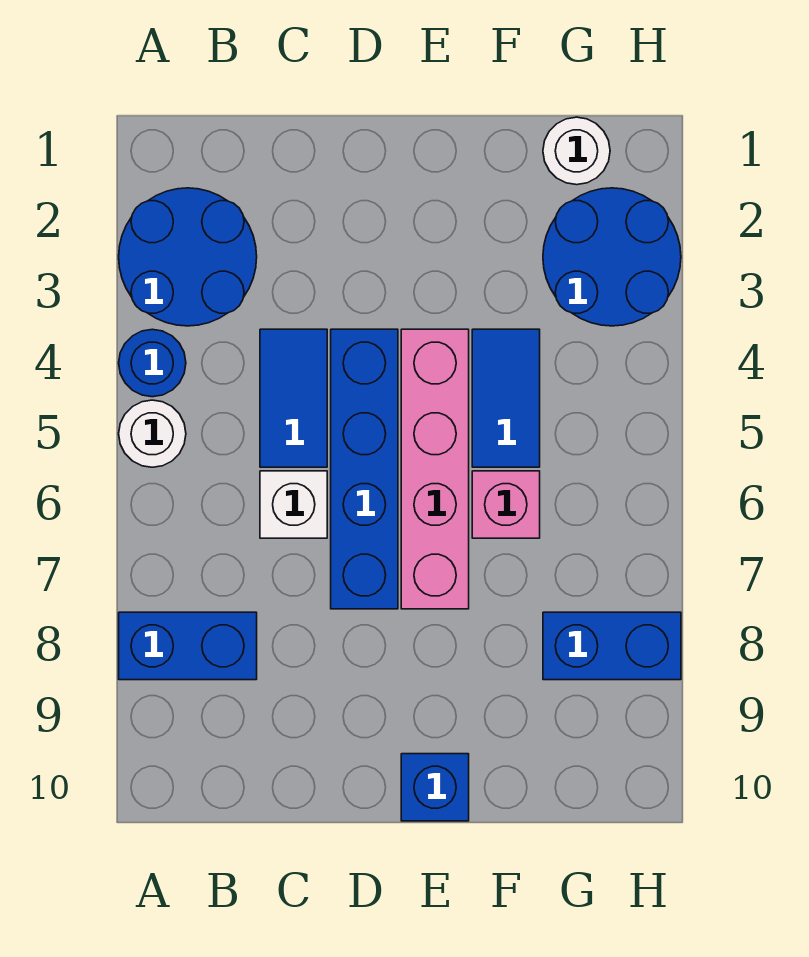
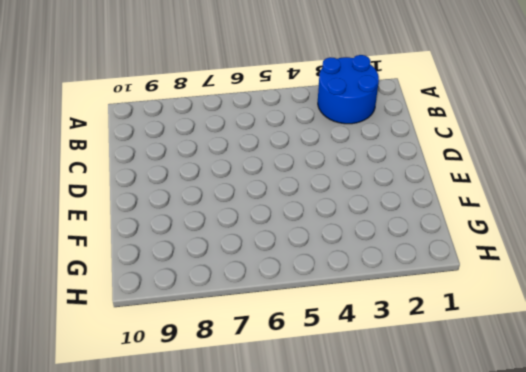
none -> blue round brick A4 level 1
none -> white round brick A5 level 1
none -> blue brick A8:B8 level 1

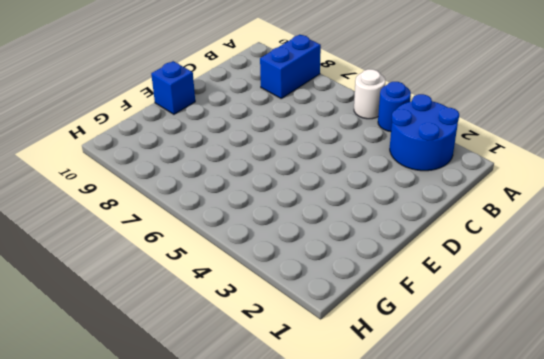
none -> blue tile C4:C5 level 1
none -> white brick C6 level 1
none -> blue brick D4:D7 level 1

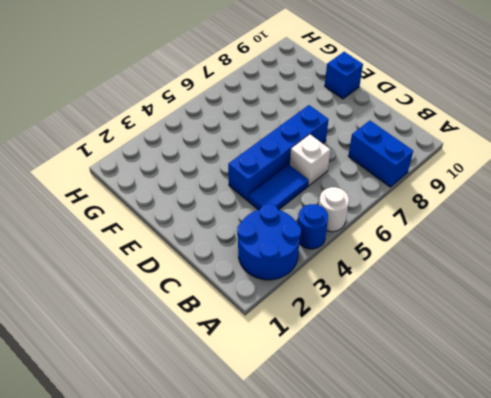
none -> pink brick E4:E7 level 1
none -> blue tile F4:F5 level 1
none -> pink brick F6 level 1

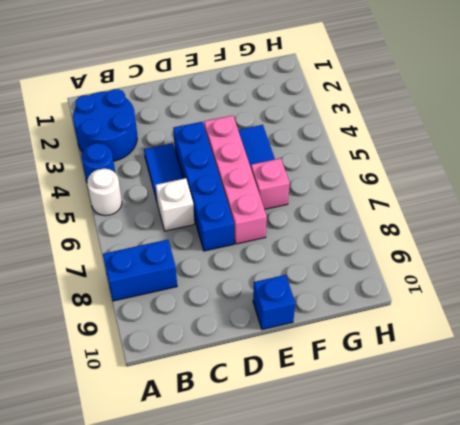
none -> white round brick G1 level 1
none -> blue round brick G2:H3 level 1
none -> blue brick G8:H8 level 1

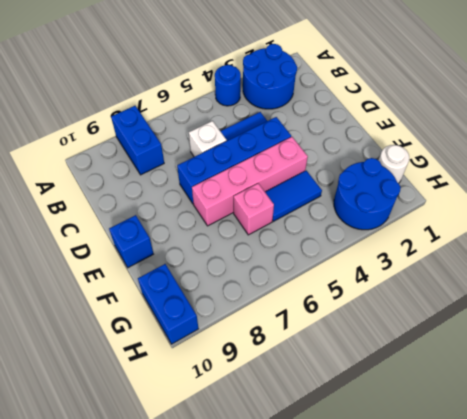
blue brick G10:H10 level 1 -> blue brick G8:H8 level 1
none -> white round brick A5 level 1

